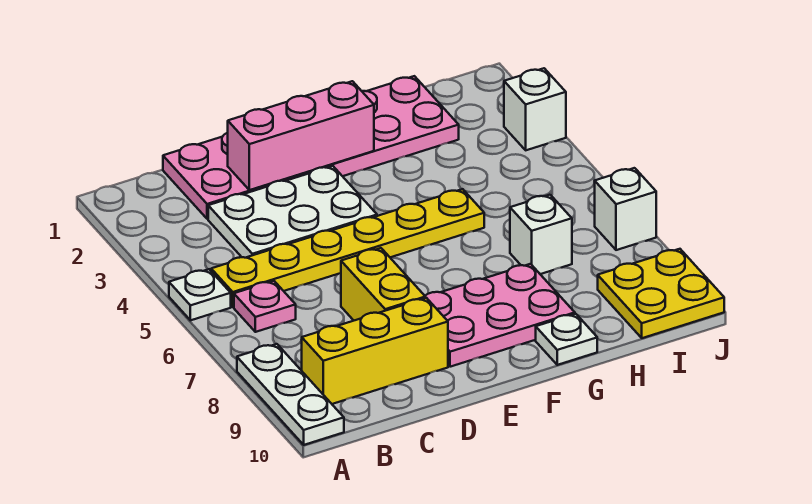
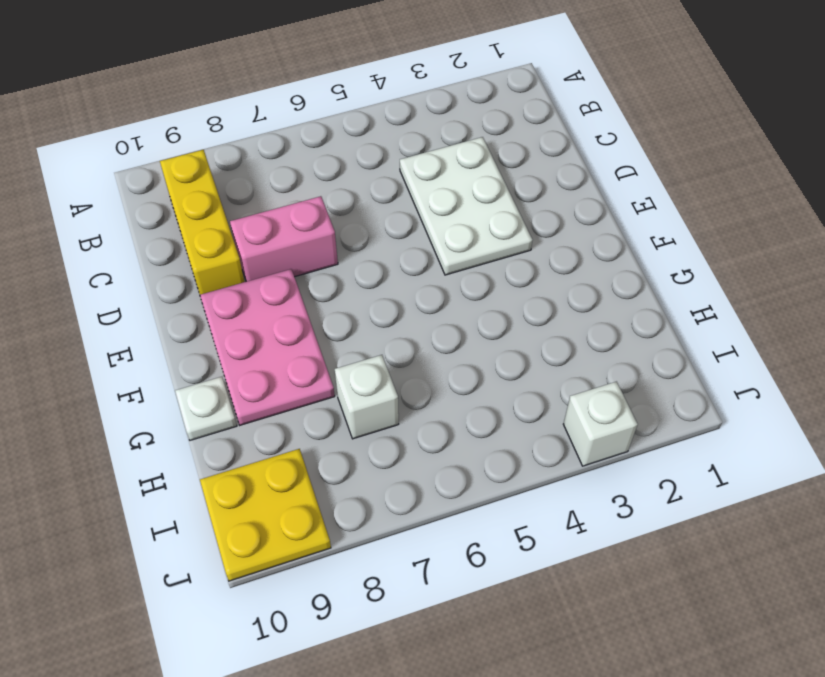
pink brick D7:D8 level 1 -> yellow brick D7:D8 level 1
none -> white plate A5 level 1
none -> white plate A8:A10 level 1
none -> yellow plate B5:G5 level 1

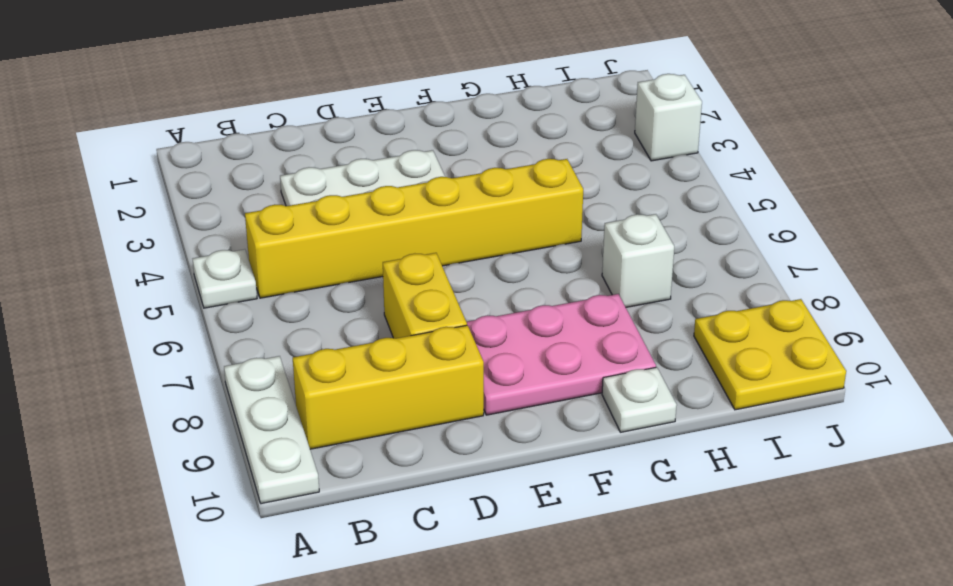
yellow brick B5:G5 level 1 -> yellow plate B5:G5 level 1
none -> pink plate B6 level 1
none -> pink plate C1:H2 level 1
none -> white brick J7 level 1

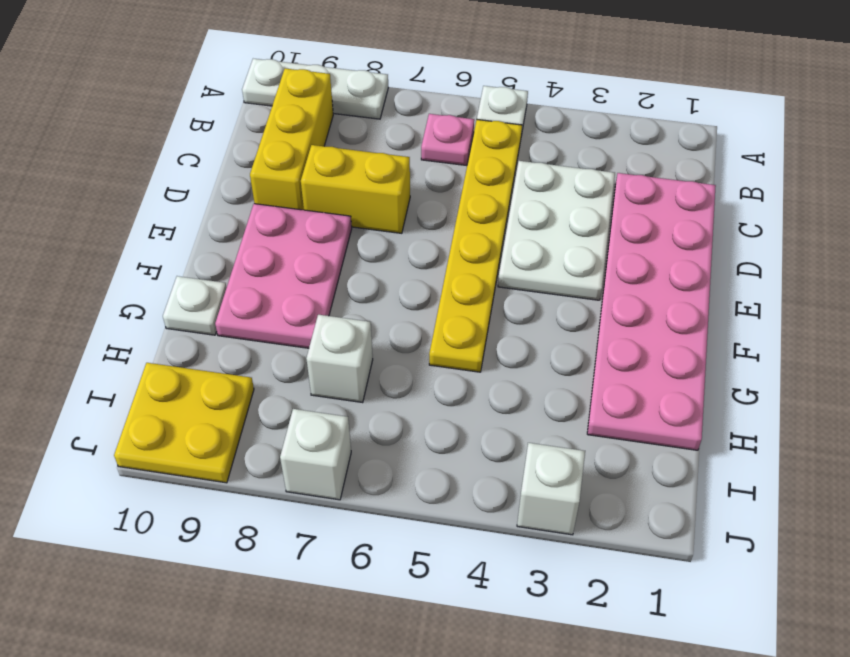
none -> pink brick D2:F2 level 2

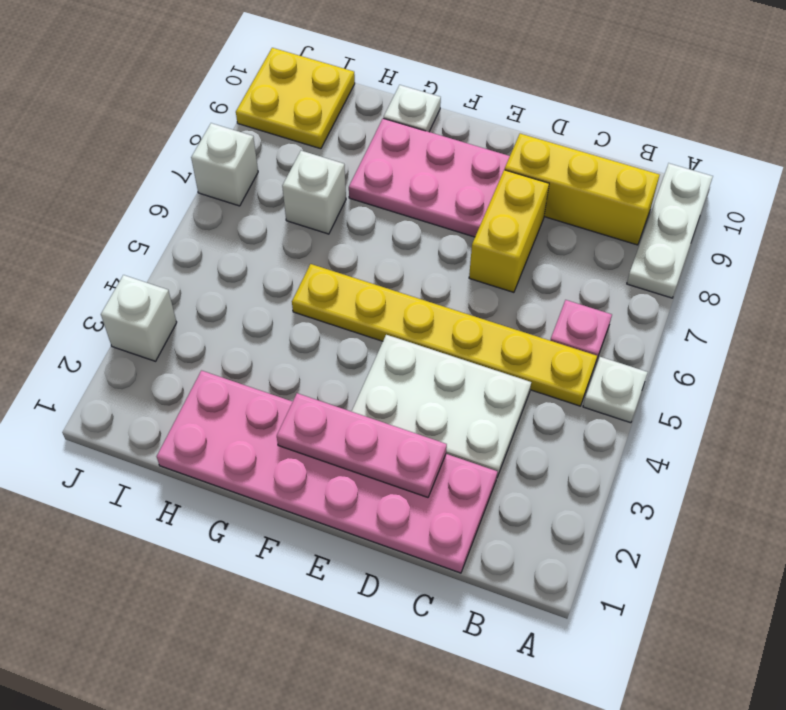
pink plate D2:F2 level 2 -> pink brick D2:F2 level 2

